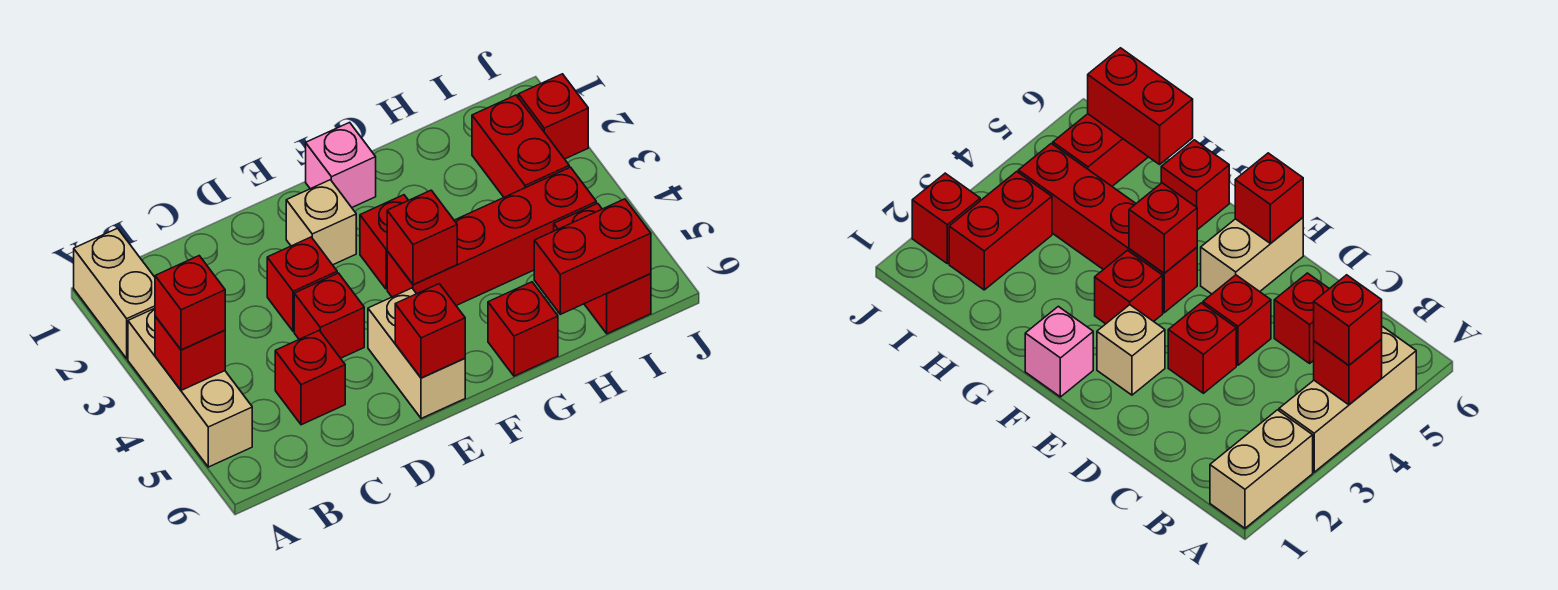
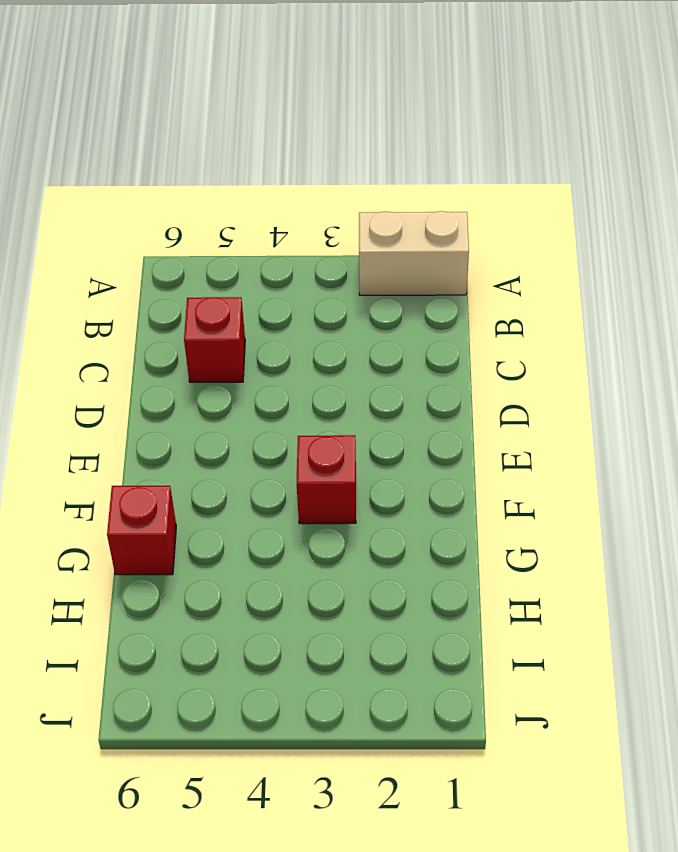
none -> tan brick A3:A5 level 1
none -> red brick D3 level 1
none -> red brick D4 level 1

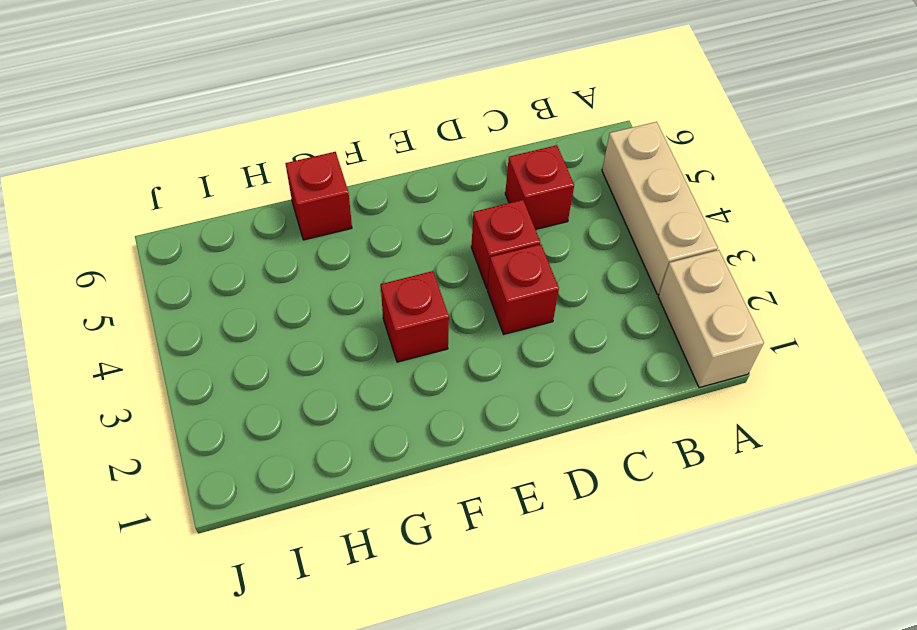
none -> tan brick E2 level 1
none -> tan brick E5:E6 level 1
none -> pink brick F1 level 1

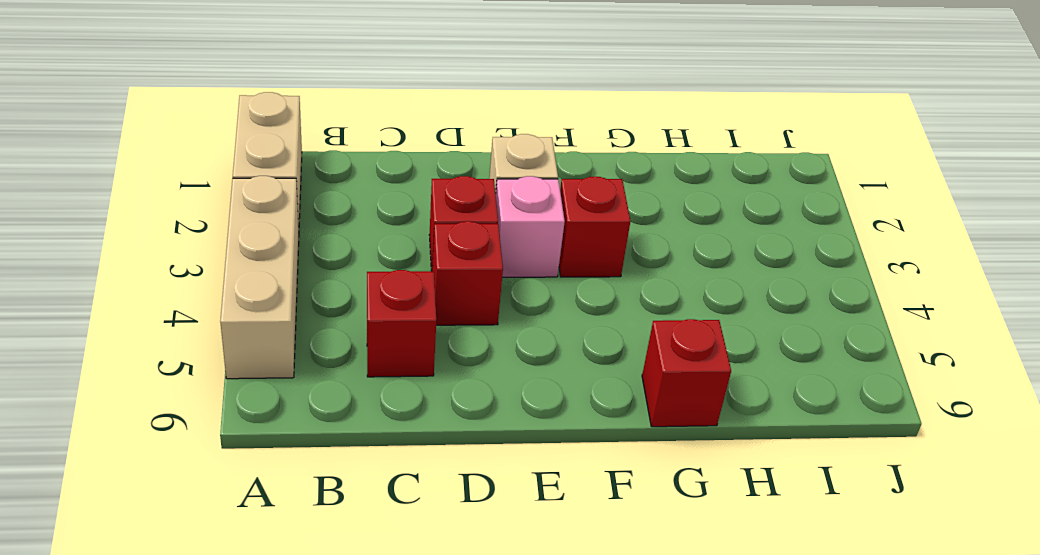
pink brick E3 level 1 -> pink brick F1 level 1
none -> tan brick E5:E6 level 1
none -> red brick F4:I4 level 1
none -> red brick I2:I3 level 1

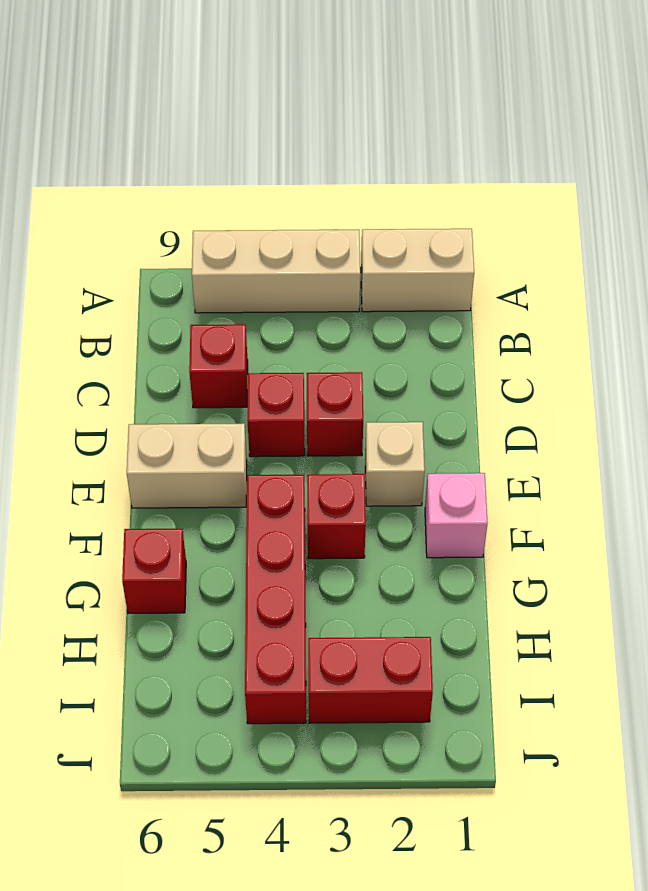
none -> red brick I5:I6 level 1
none -> red brick J2 level 1
none -> red brick A4 level 2

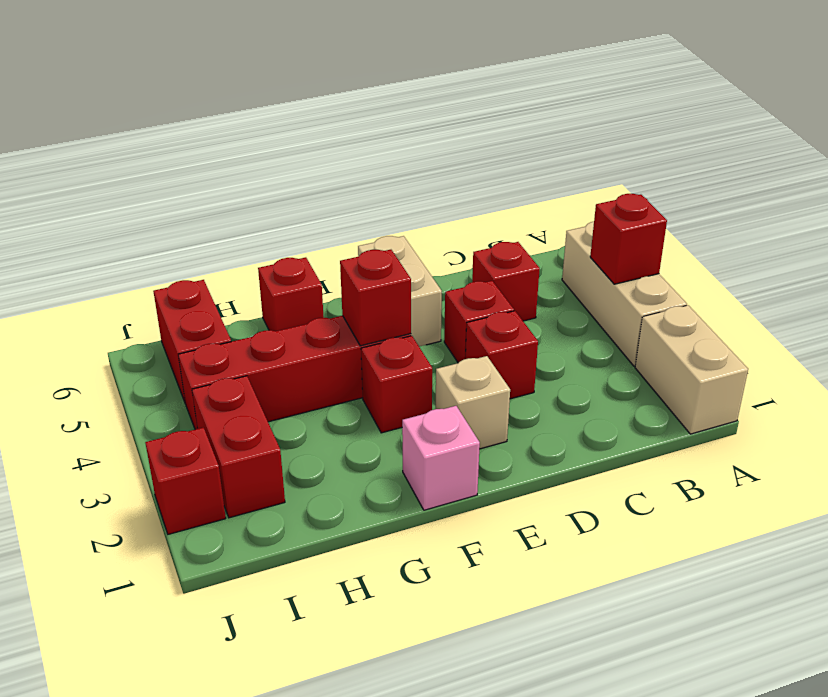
none -> red brick E6 level 2
none -> red brick H6:I6 level 2
none -> red brick A4 level 3

